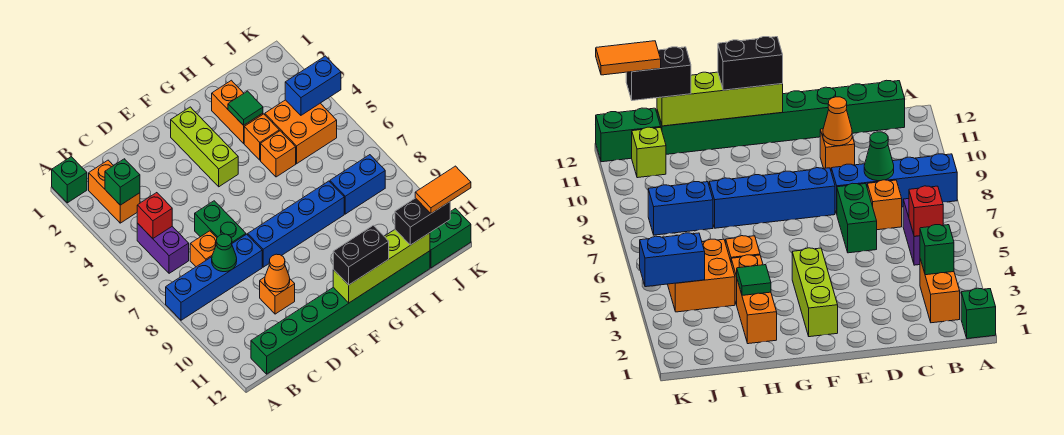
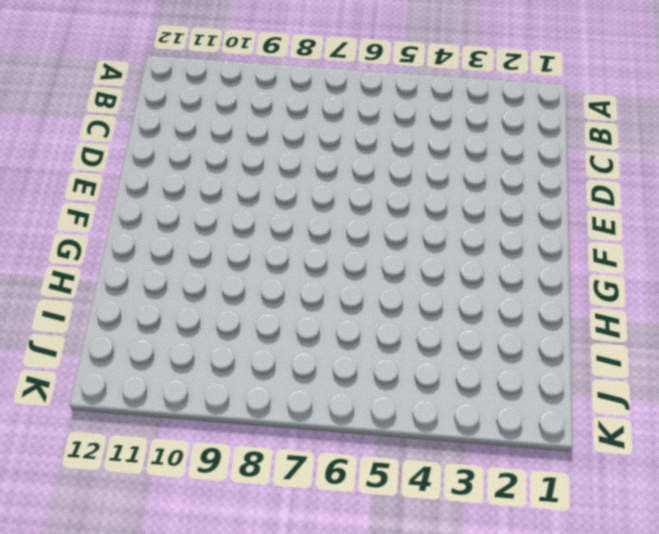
none -> green brick A1 level 1
none -> blue brick A8:D8 level 1
none -> orange brick B2:B3 level 1

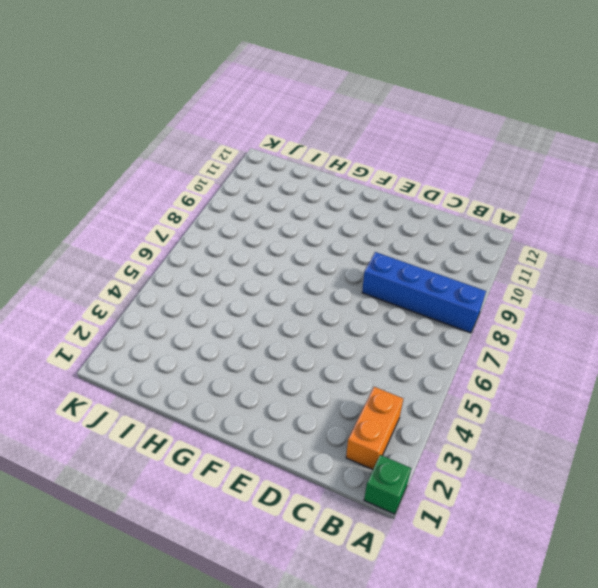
none -> purple brick B5:B6 level 1
none -> green brick B12:I12 level 1
none -> orange brick C7 level 1

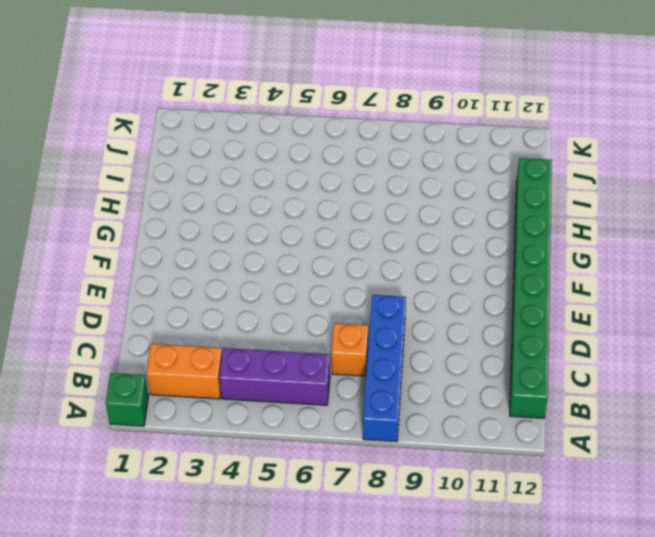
purple brick B4:B6 level 1 -> purple brick B5:B6 level 1
none -> green brick D6:D7 level 1
none -> orange brick D10 level 1
none -> blue brick E8:H8 level 1

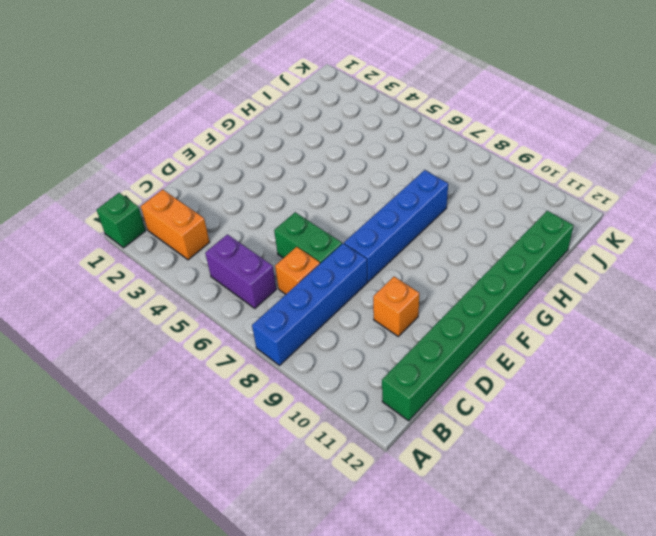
none -> lime brick F2:F4 level 1
none -> orange brick H2:H3 level 1
none -> orange brick H4 level 1

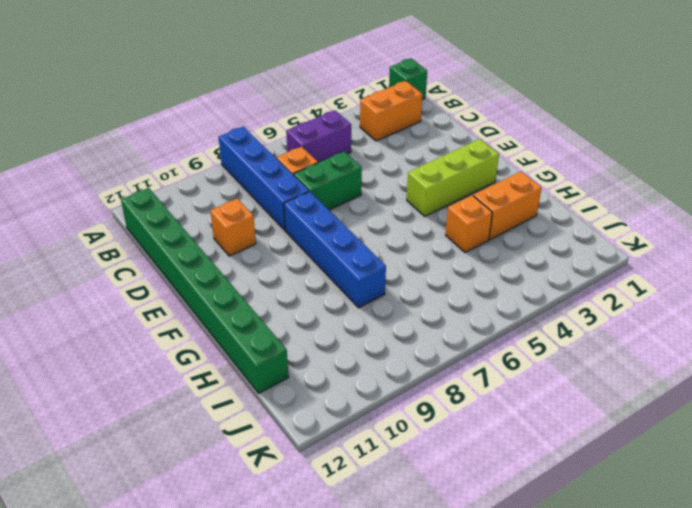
none -> orange brick H5 level 1
none -> orange brick I4:J5 level 1
none -> blue brick I8:J8 level 1

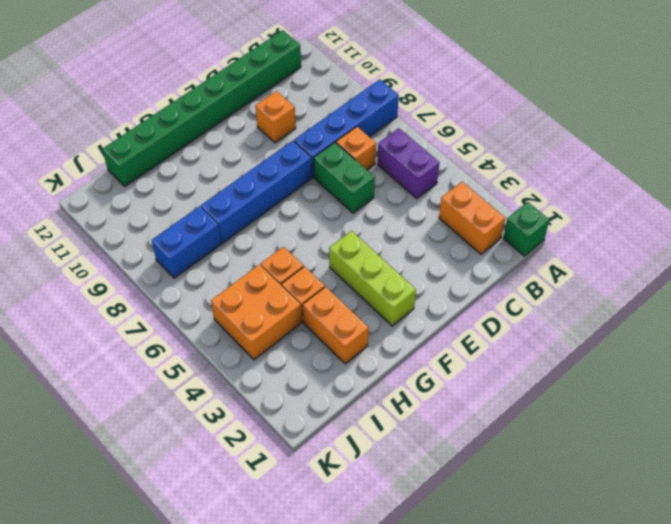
none -> lime brick J11 level 1
none -> green brick J12:K12 level 1
none -> green brick B3 level 2

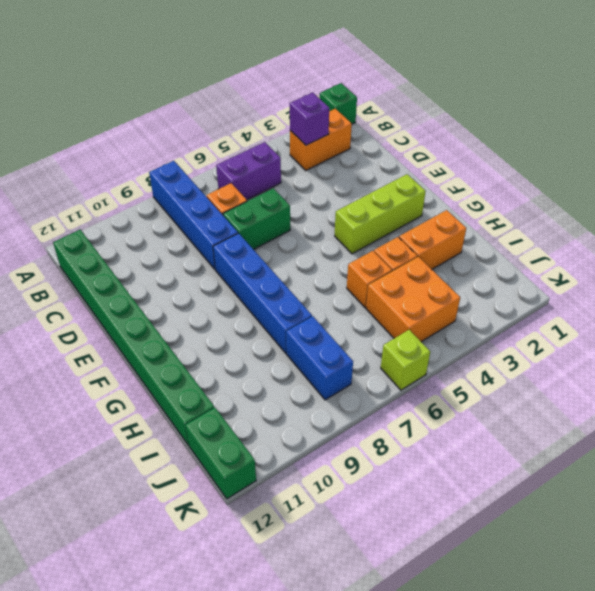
purple brick B3 level 2 -> green brick B3 level 2
lime brick K6 level 1 -> lime brick J11 level 1
none -> orange brick D10 level 1
none -> red brick B5 level 2
none -> green cone C8 level 2

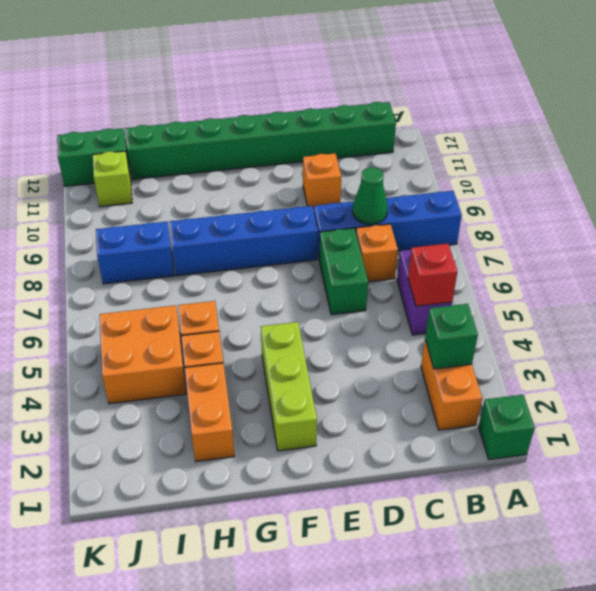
none -> orange cone D10 level 2
none -> lime brick F12:I12 level 2
none -> green tile H3 level 2

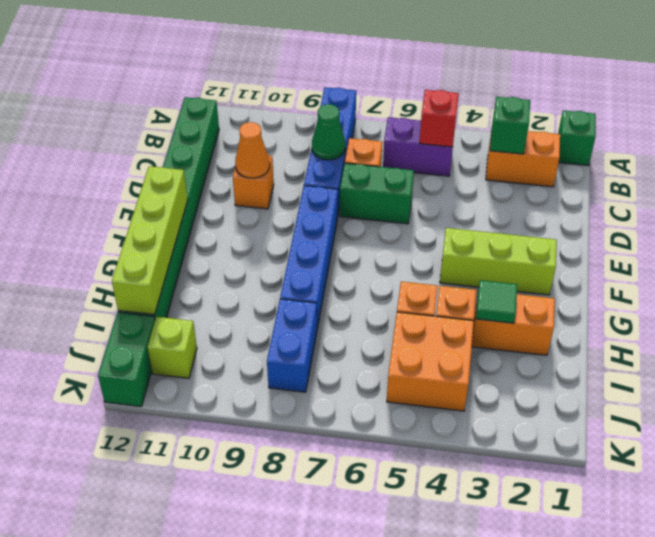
none -> blue brick J4:K4 level 2
none -> black brick F12:G12 level 3
none -> black brick I12:J12 level 3

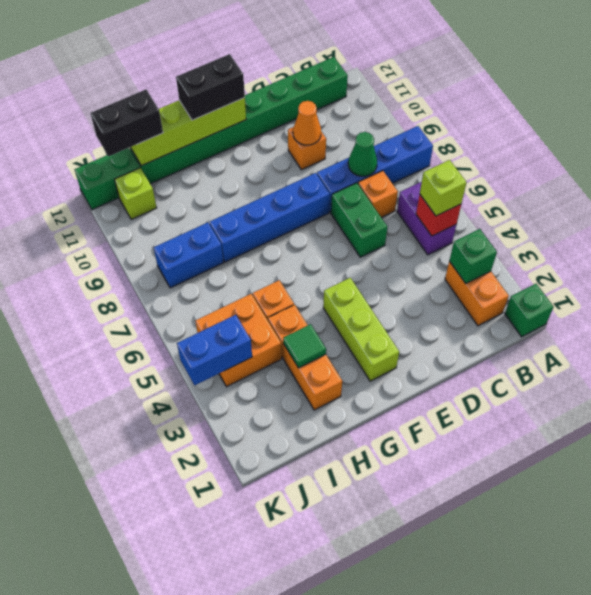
lime brick B5 level 3 -> none
none -> orange tile J12:K12 level 4

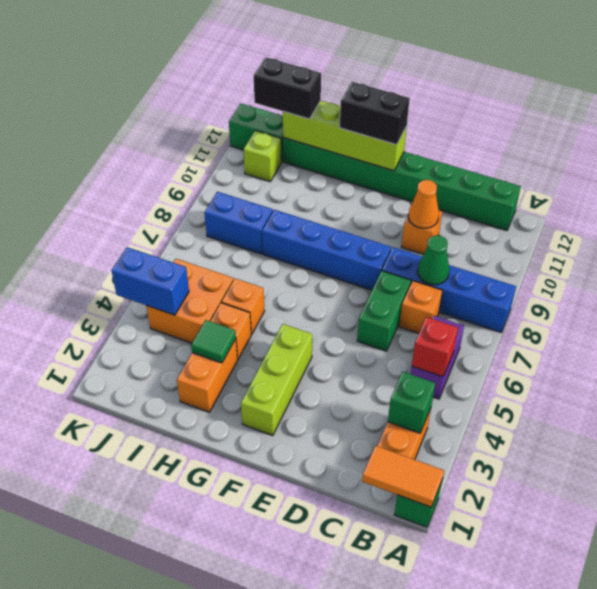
orange tile A1:B1 level 2 -> orange tile J12:K12 level 4

